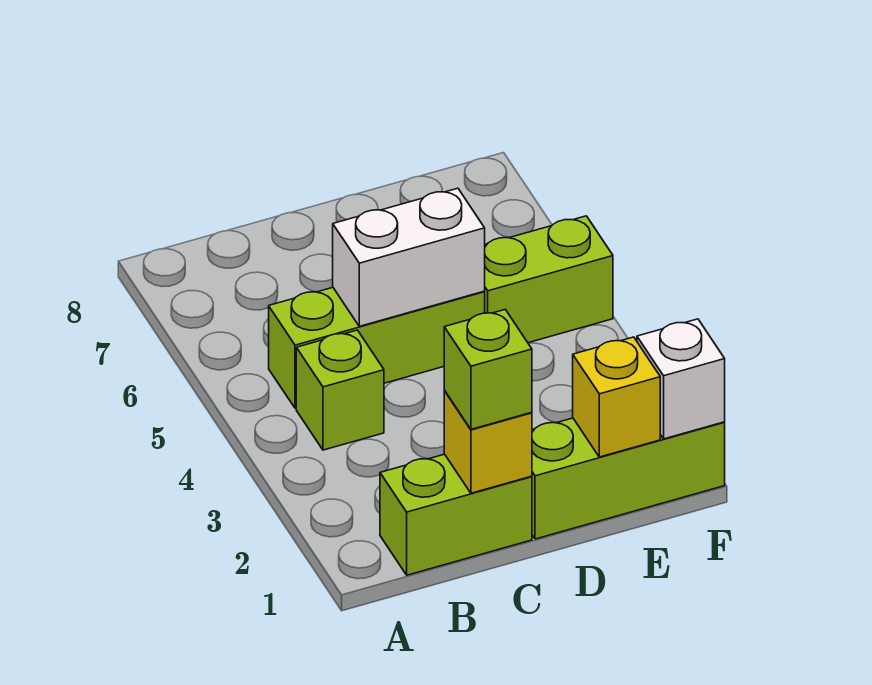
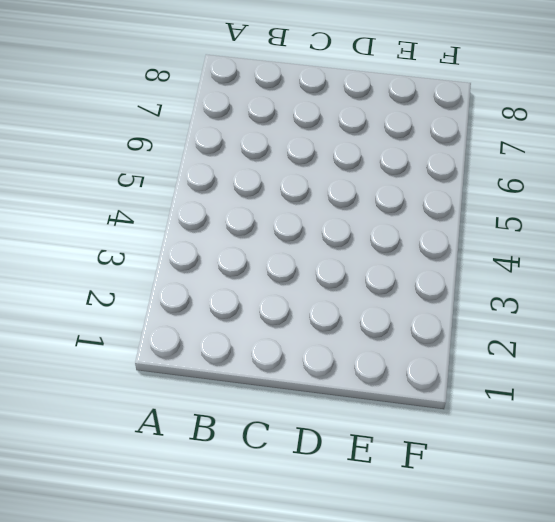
none -> lime brick B1:C1 level 1
none -> lime brick B4 level 1

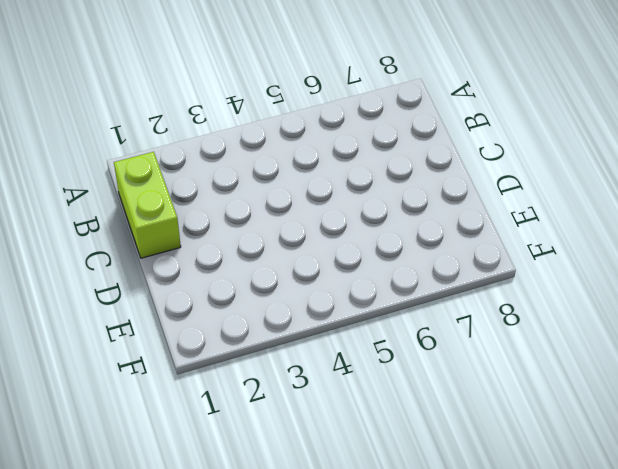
none -> lime brick B4 level 1
none -> lime brick B5:D5 level 1

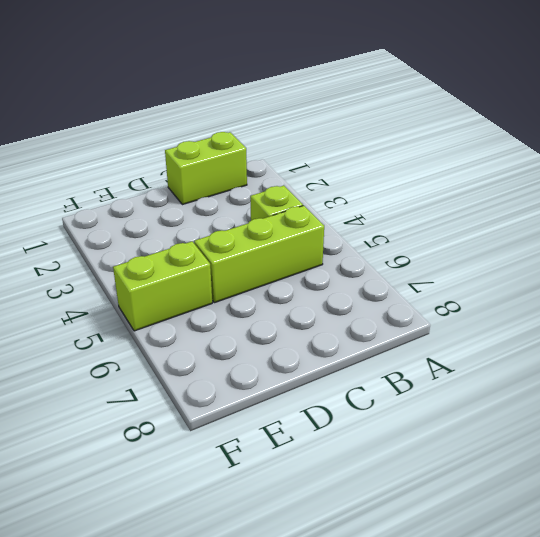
none -> lime brick D1:F1 level 1
none -> yellow brick C1 level 2

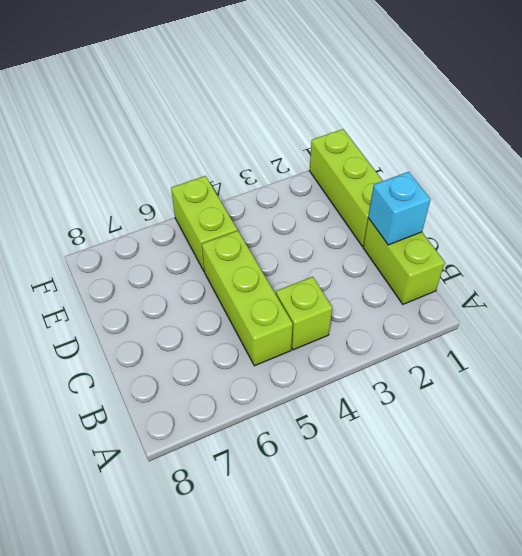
cyan brick C1 level 2 -> yellow brick C1 level 2
none -> white brick C5:D5 level 2
none -> yellow brick E1 level 2

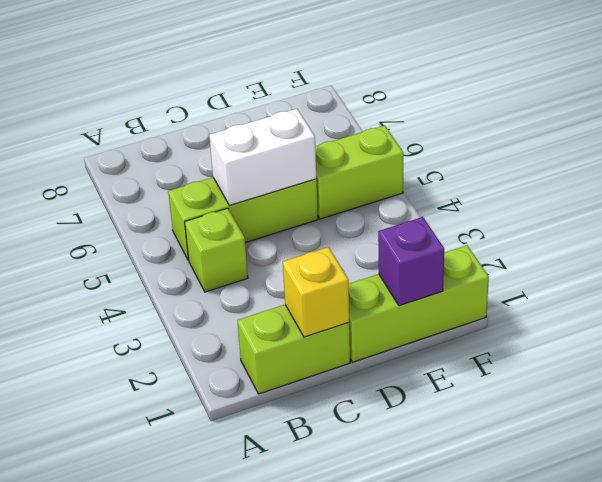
purple brick E1 level 2 -> yellow brick E1 level 2
none -> white brick F1 level 2
none -> lime brick C1 level 3

